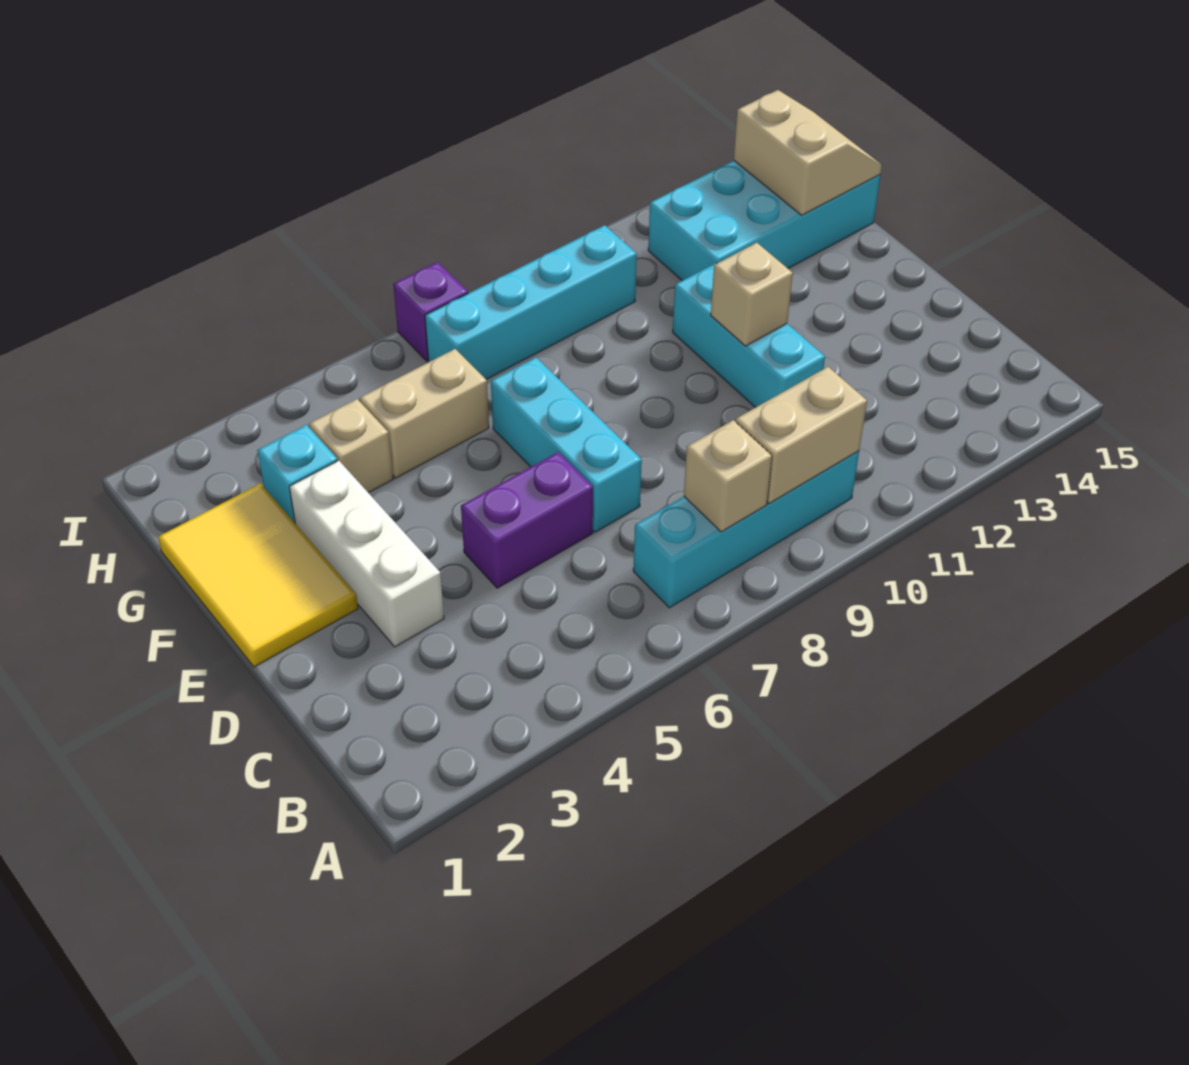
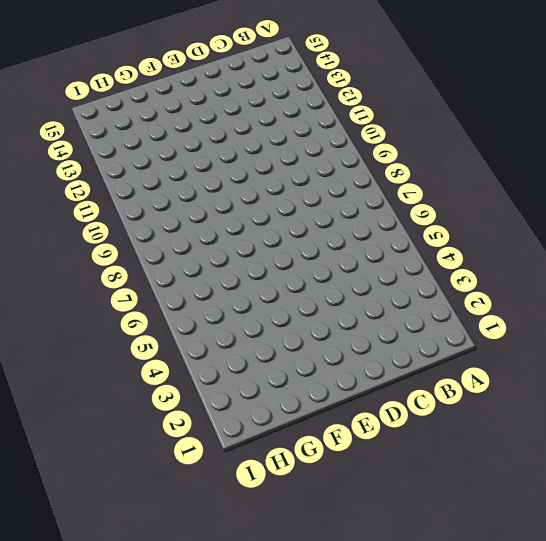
none -> cyan brick B7:B10 level 1
none -> white brick D3:F3 level 1
none -> purple brick D5:D6 level 1

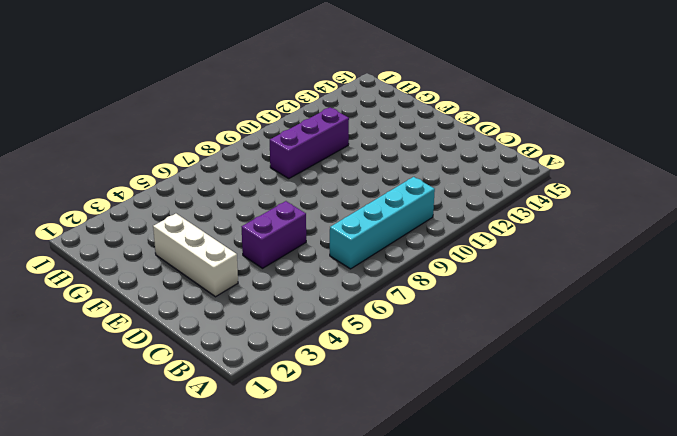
purple brick G9:G11 level 1 -> none
none -> cyan brick D7:F7 level 1
none -> cyan brick D11:F11 level 1
none -> yellow tile E1:G2 level 1

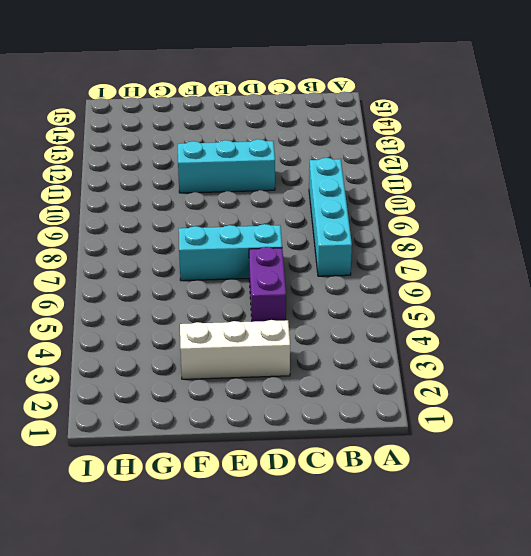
none -> yellow tile E1:G2 level 1
none -> cyan brick G3 level 1
none -> tan brick G4 level 1

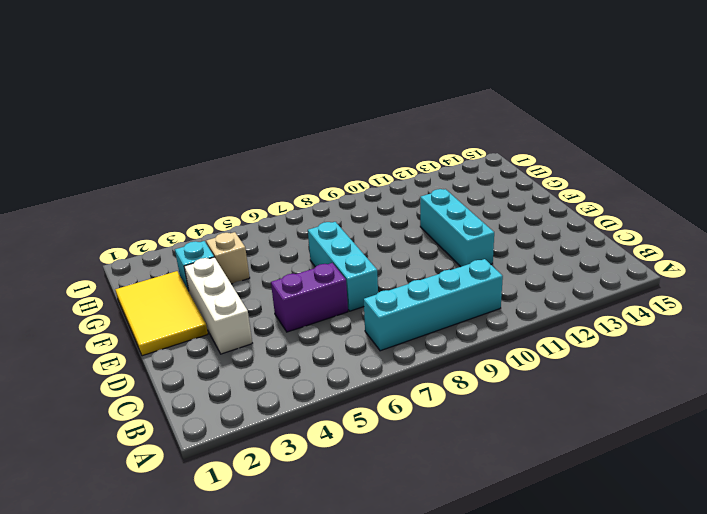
none -> tan brick G5:G6 level 1
none -> cyan brick G12:H15 level 1
none -> cyan brick H7:H10 level 1

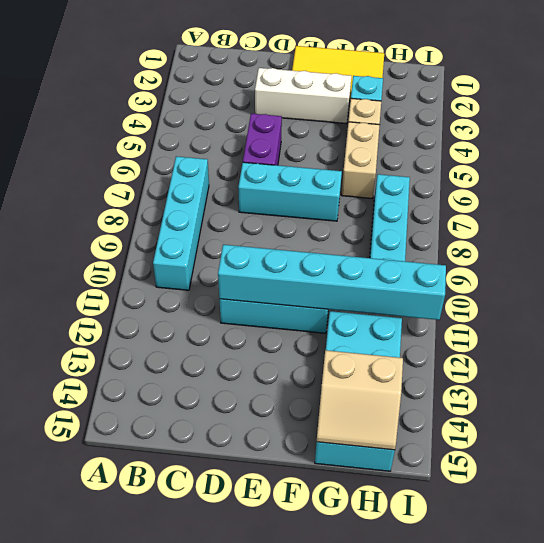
cyan brick D11:I11 level 2 -> tan brick E11 level 2
none -> purple brick I7 level 1
none -> tan brick B8 level 2
none -> tan brick B9:B10 level 2

